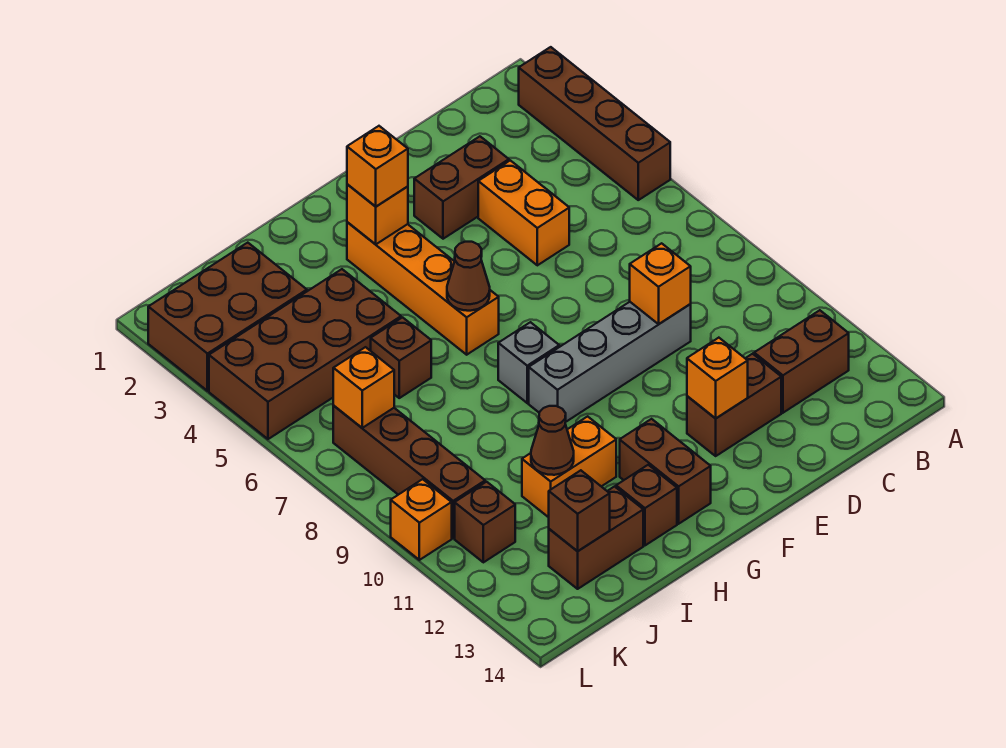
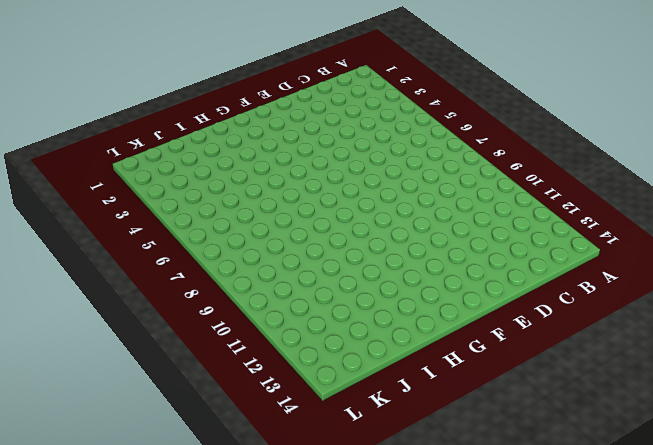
none -> brown brick A2:A5 level 1
none -> brown brick B12:C12 level 1
none -> brown brick D3:E3 level 1

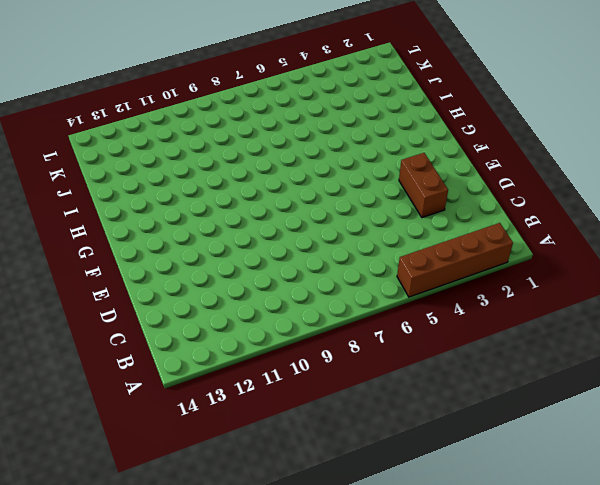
none -> brown brick B12:C12 level 1
none -> orange brick D4:D5 level 1
none -> grey brick D9:G9 level 1

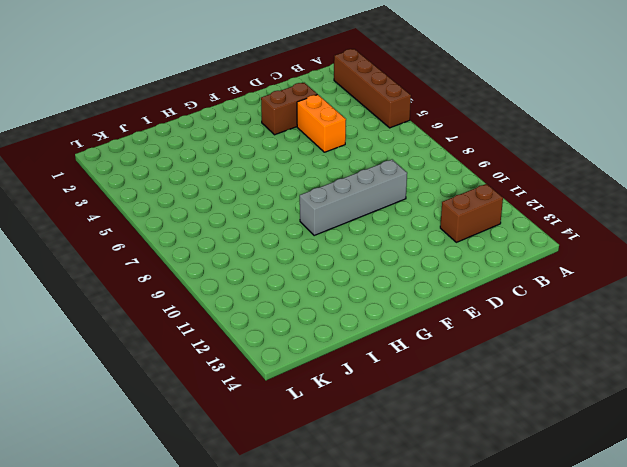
none -> brown brick D12:E12 level 1
none -> orange brick G3:G6 level 1
none -> grey brick G8 level 1

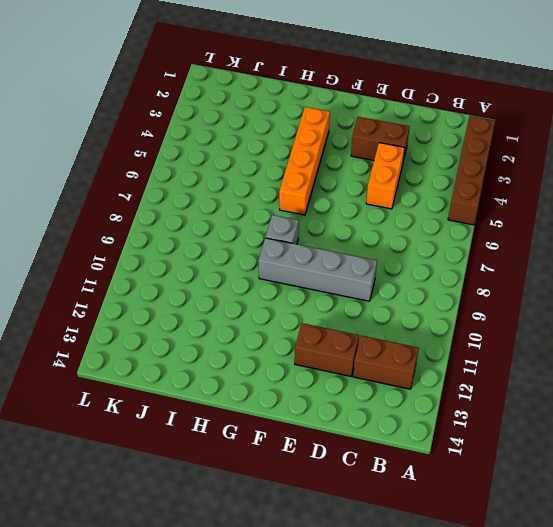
none -> brown brick G12:G13 level 1
none -> orange brick H11:I11 level 1
none -> brown brick H13 level 1

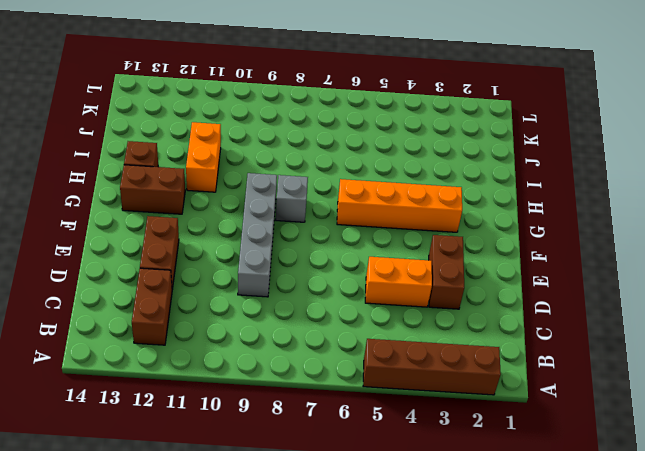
none -> brown brick I4:L5 level 1
none -> brown brick I6 level 1
none -> brown brick I13:J13 level 1

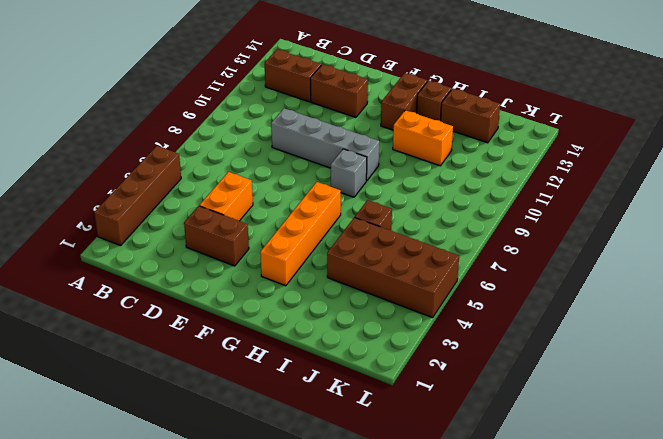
none -> brown brick J2:L3 level 1
none -> brown brick K7:K10 level 1
none -> brown brick K11 level 1

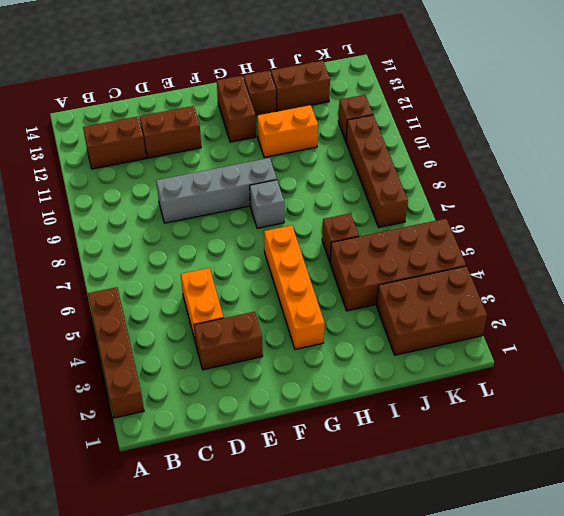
none -> orange brick L10 level 1
none -> orange brick D9 level 2
none -> orange brick E12 level 2

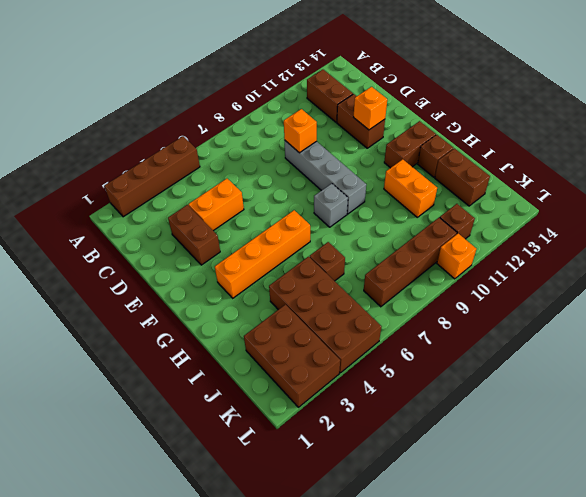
none -> orange brick G3 level 2
none -> brown cone G6 level 2
none -> brown cone I11 level 2

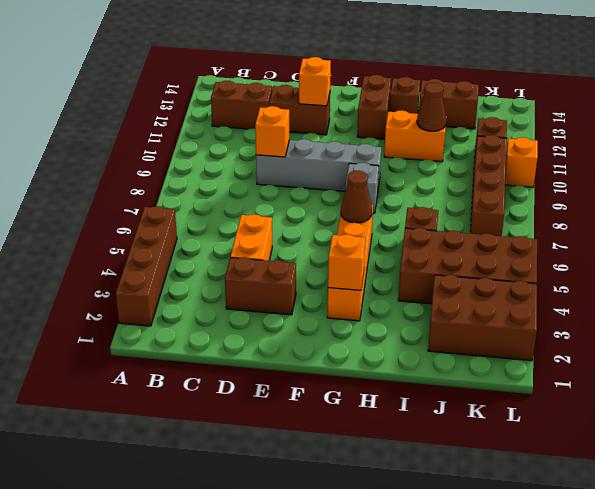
none -> brown brick J13 level 2
none -> orange brick K7 level 2
none -> orange brick G3 level 3

